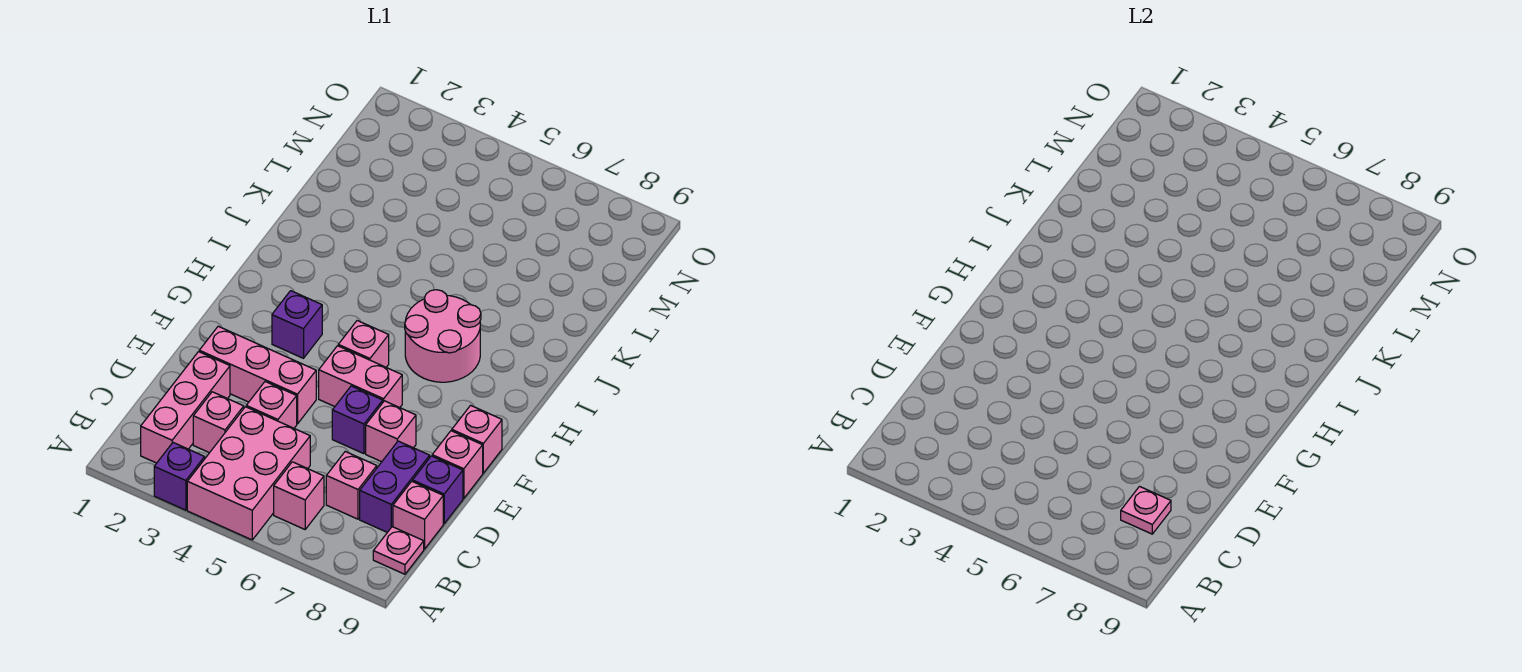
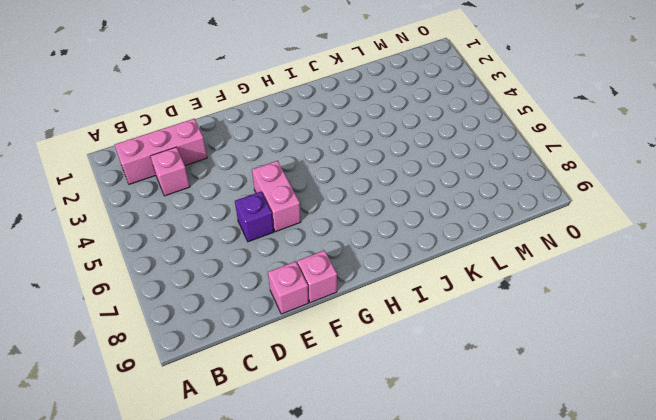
none -> purple brick A3 level 1
none -> pink brick A4:C5 level 1
none -> pink brick B6 level 1

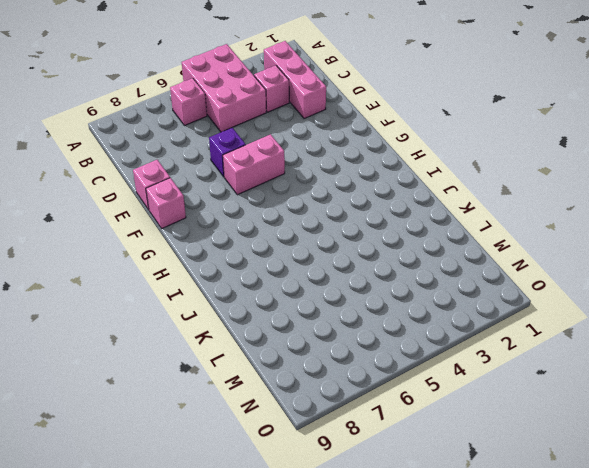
none -> purple brick A3 level 1
none -> pink plate B9 level 1
none -> pink brick C7 level 1

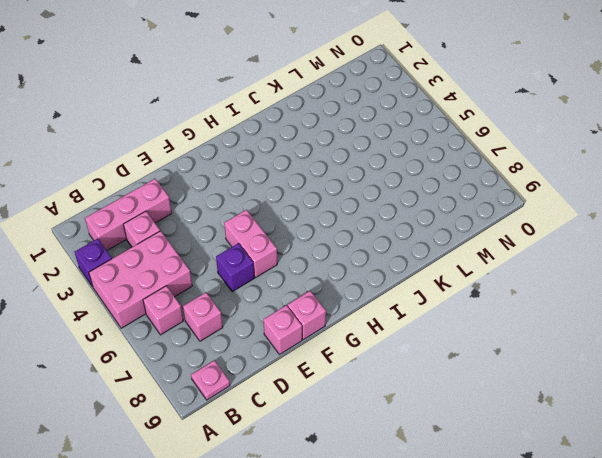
none -> purple brick C8:D8 level 1
none -> pink brick C9 level 1
none -> pink brick D4 level 1

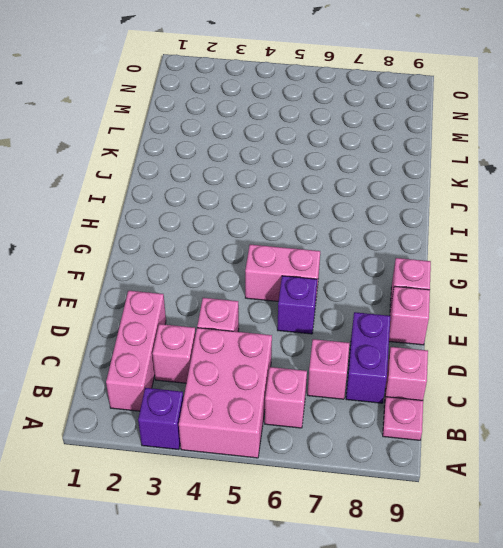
none -> purple brick D9 level 1
none -> pink brick E2:E4 level 1
none -> pink brick E7 level 1

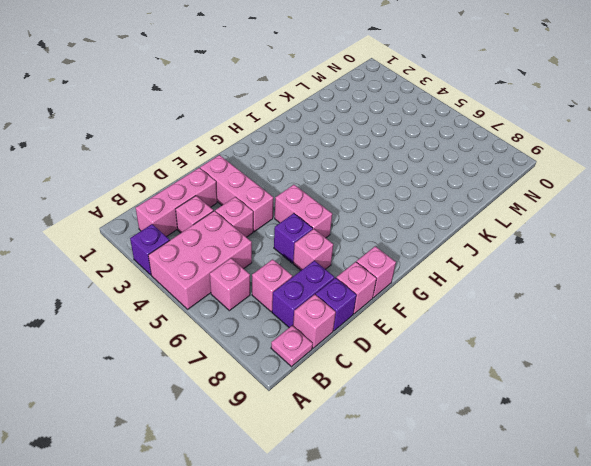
none -> purple brick G3 level 1
none -> pink brick G5 level 1
none -> pink round brick H6:I7 level 1

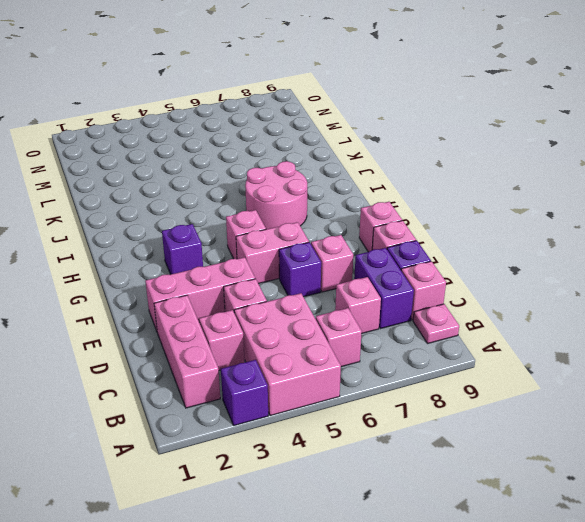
none -> pink plate C8 level 2

